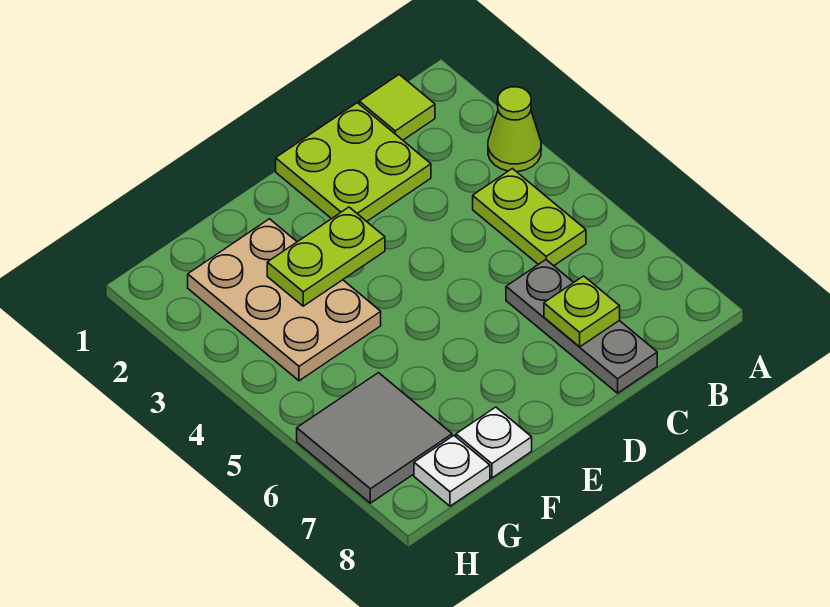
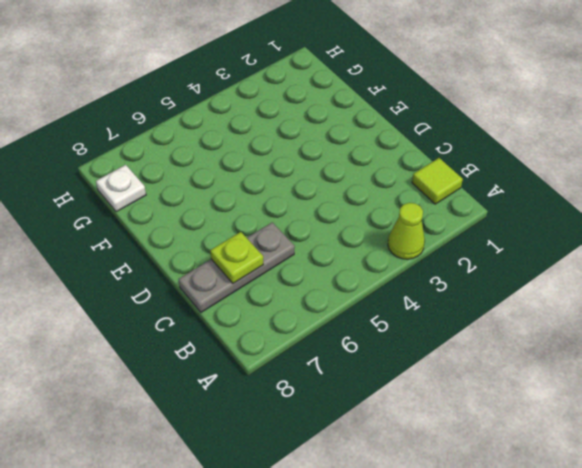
none -> lime plate B4:B5 level 1
none -> lime plate C1:D2 level 1

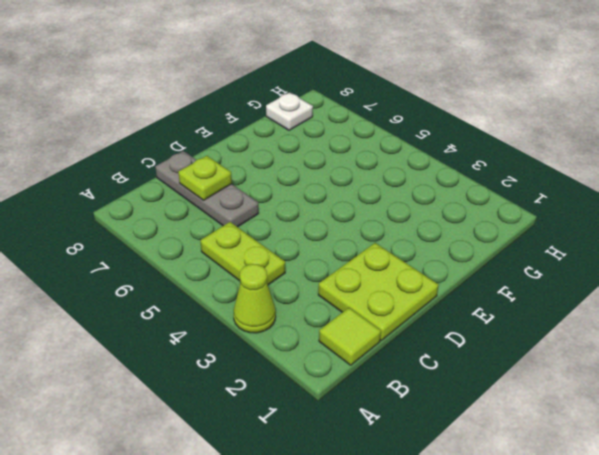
none -> tan plate F2:G4 level 1
none -> white plate F8 level 1

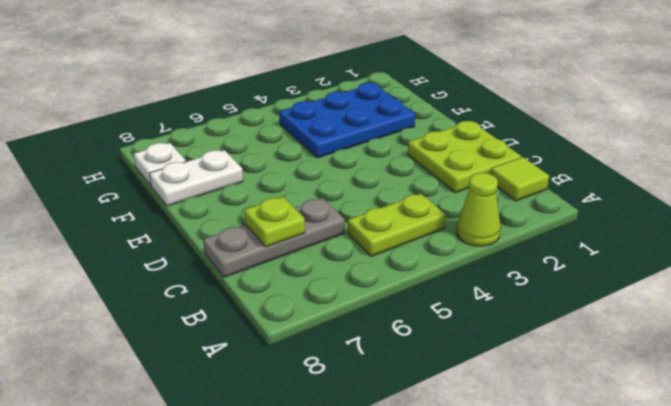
blue plate F2:G4 level 1 -> tan plate F2:G4 level 1
white plate F7:F8 level 1 -> white plate F8 level 1
none -> grey tile G6:H7 level 1
none -> lime plate E3:F3 level 2

